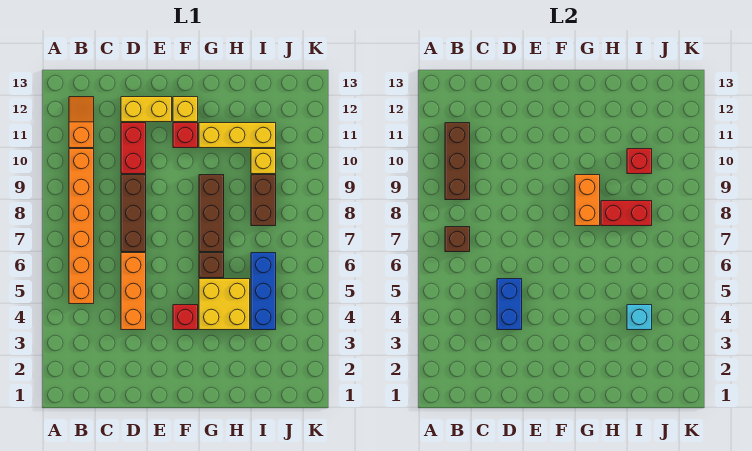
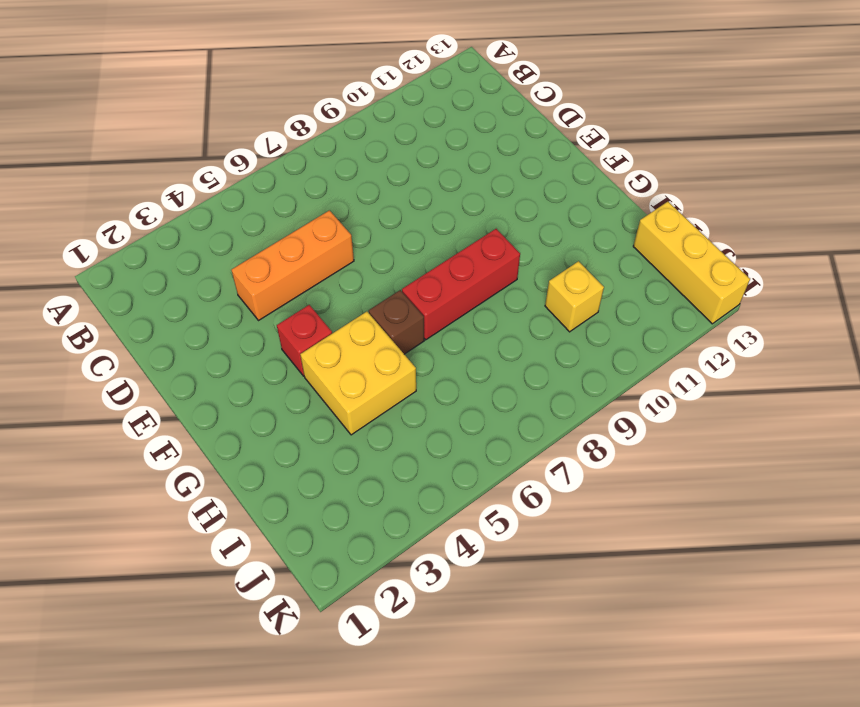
red brick G7:G9 level 1 -> brown brick G7:G9 level 1
yellow brick I13:K13 level 1 -> yellow brick G11:I11 level 1
none -> orange brick B5:B10 level 1
none -> orange slope B11:B12 level 1 top 11
none -> brown brick D7:D9 level 1

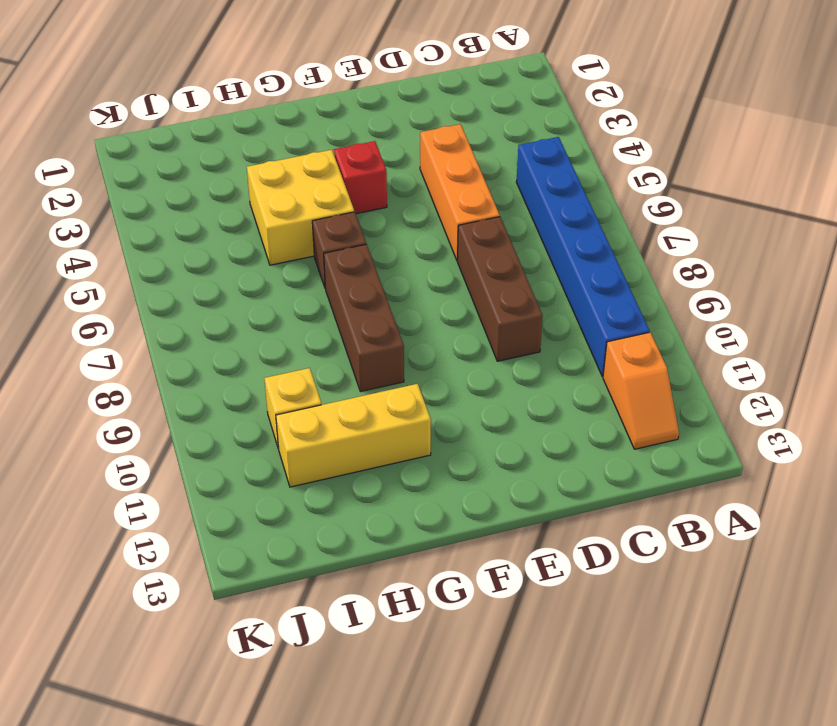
blue brick B5:B10 level 1 -> orange brick B5:B10 level 1
none -> red brick D10:D11 level 1
none -> yellow brick D12:E12 level 1
none -> red brick F11 level 1

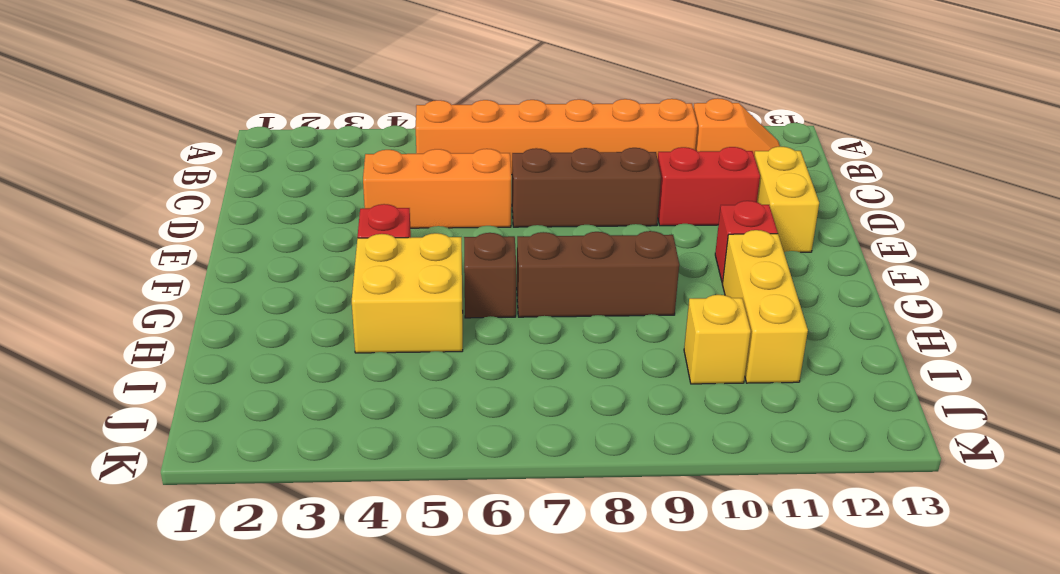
none -> yellow brick F12 level 1
none -> blue brick I4:I6 level 1
none -> brown brick I8:I9 level 1

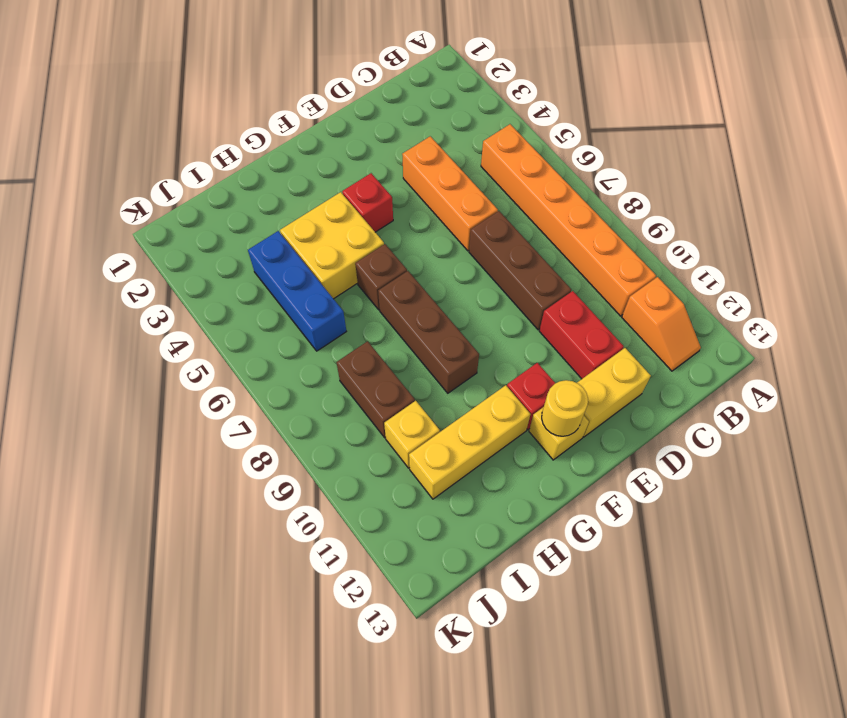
yellow round brick F12 level 2 -> none
none -> brown brick B7 level 2
none -> brown brick B9:B11 level 2
none -> blue brick D4:D5 level 2

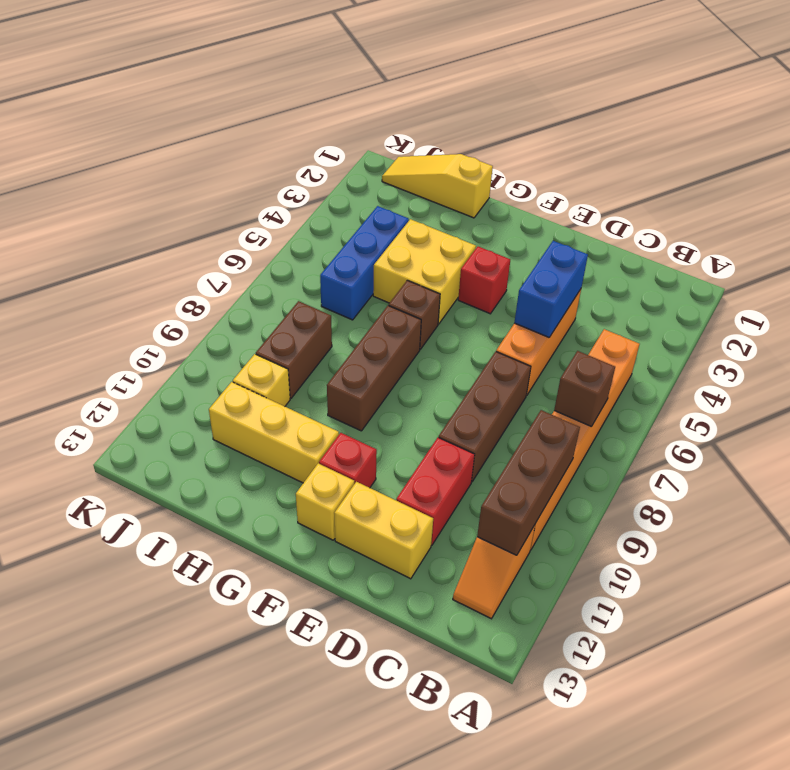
yellow slope H1:J1 level 1 top H -> none
none -> orange brick G8:G9 level 2
none -> red brick H8:I8 level 2
none -> cyan brick I4 level 2

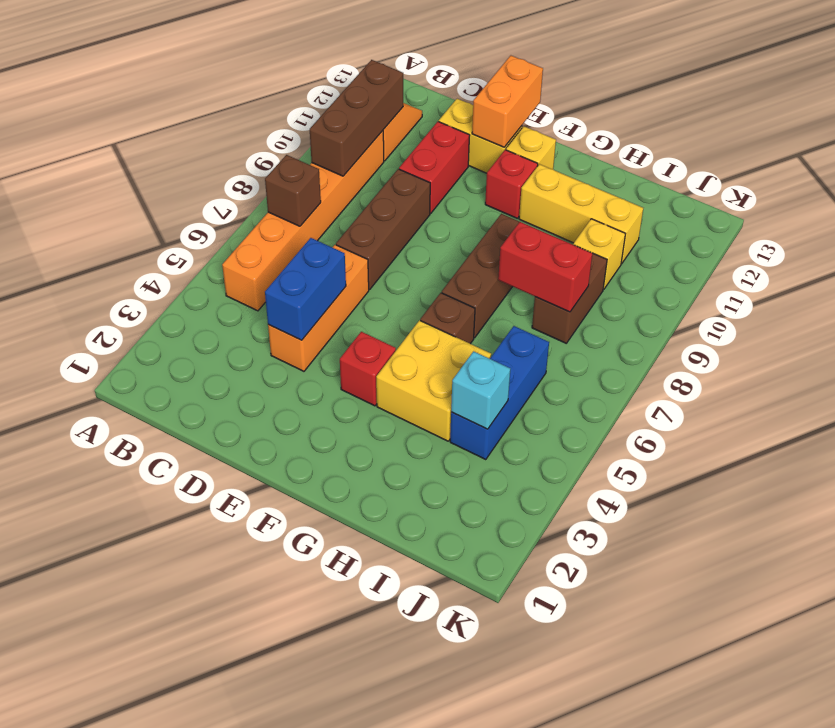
orange brick E12:E13 level 2 -> orange brick G8:G9 level 2
none -> red brick I10 level 2

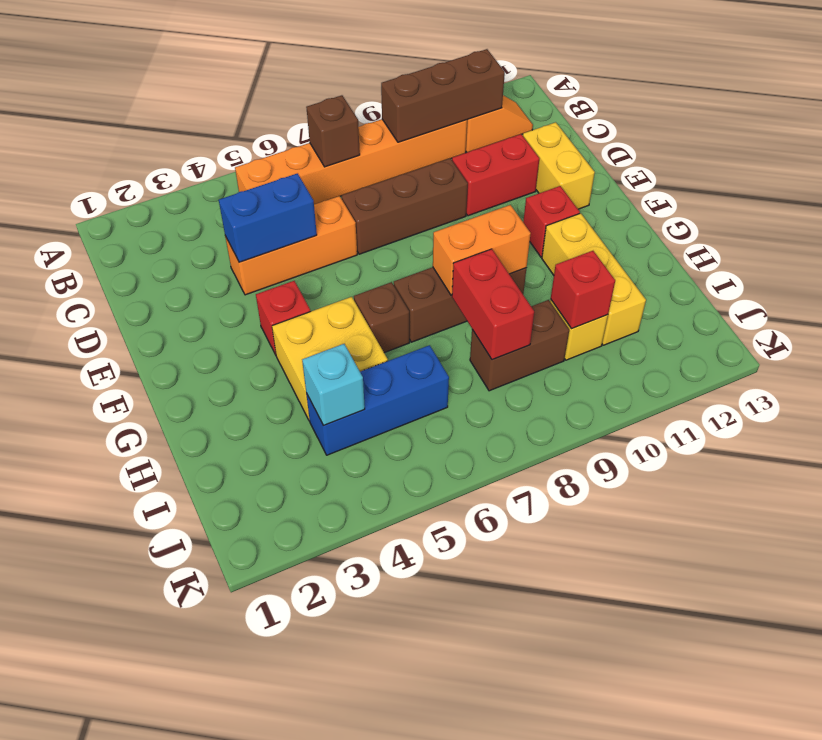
none -> yellow brick F12 level 1

